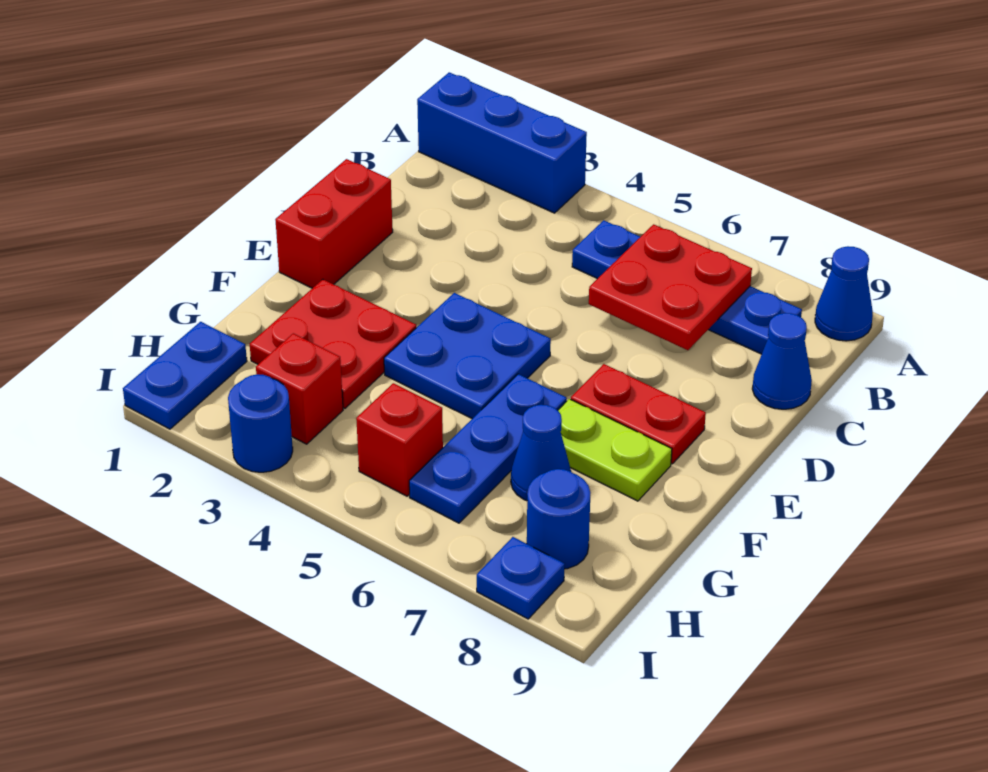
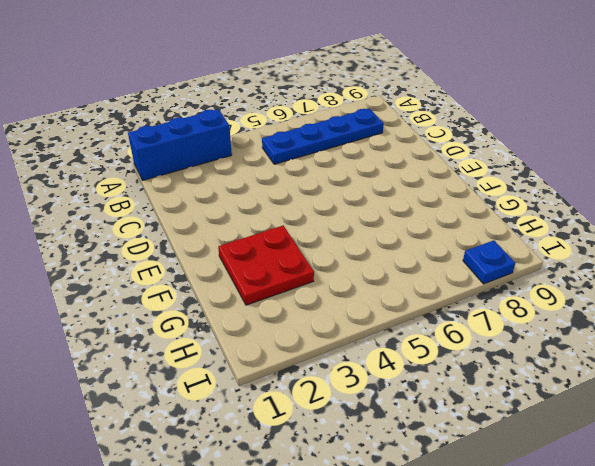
none -> blue cone A9 level 1
none -> blue cone C9 level 1
none -> red brick D1:E1 level 1

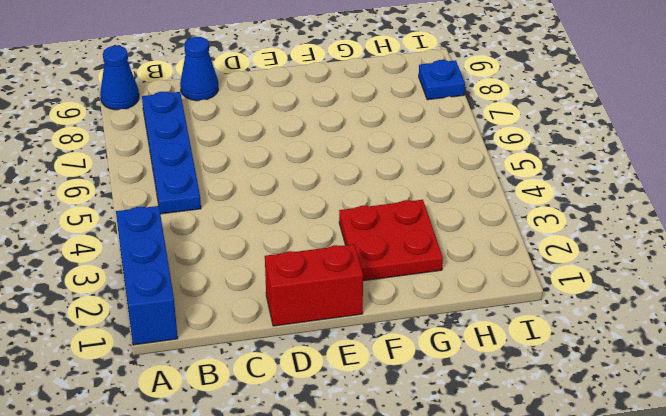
none -> blue plate E4:F5 level 1
none -> red plate E7:E8 level 1
none -> blue plate F6:H6 level 1

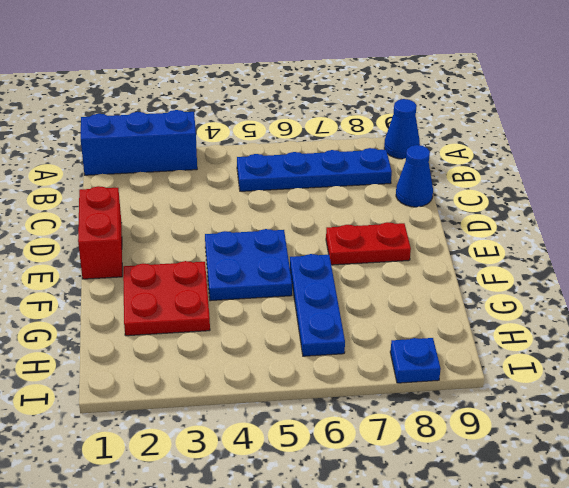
none -> lime plate F7:F8 level 1
none -> blue cone G7 level 1
none -> blue plate H1:I1 level 1

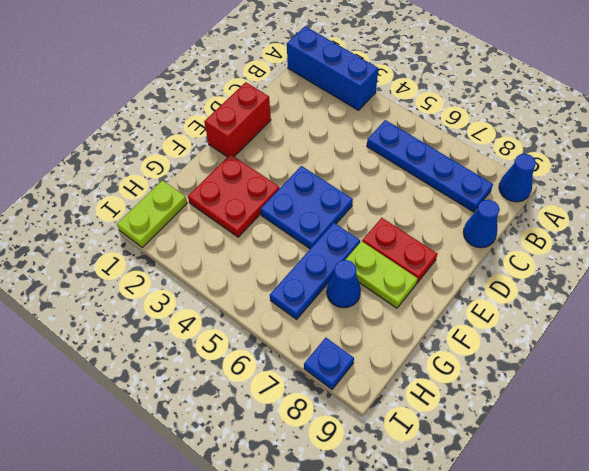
lime plate H1:I1 level 1 -> blue plate H1:I1 level 1
none -> red brick H3 level 1
none -> red brick H5 level 1
none -> blue round brick H8 level 1

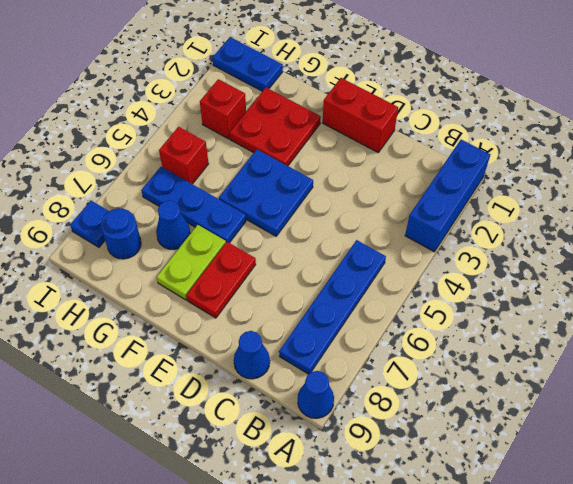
none -> blue round brick I3 level 1
none -> red plate B6:C7 level 2

